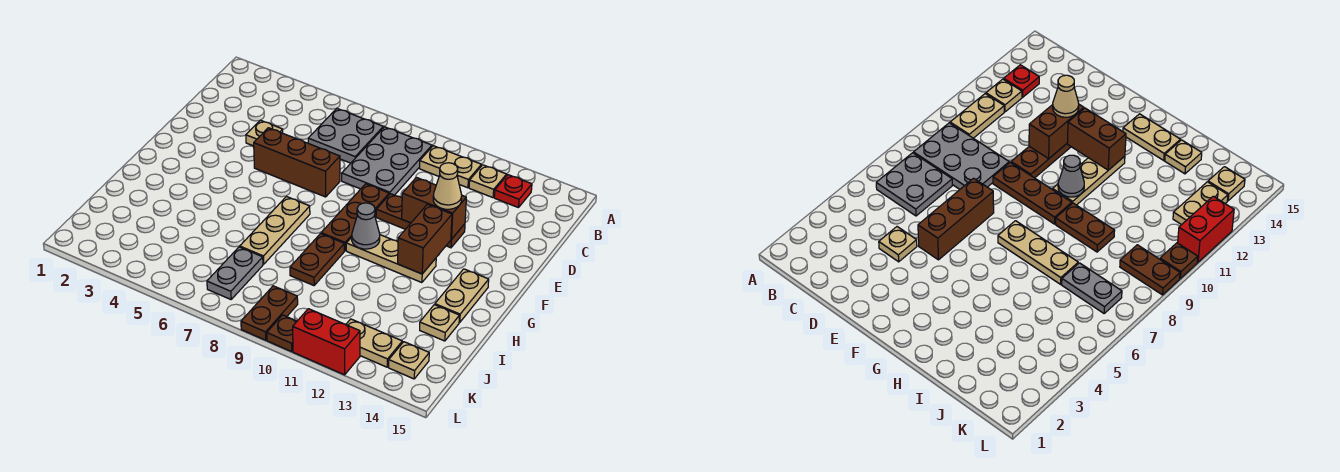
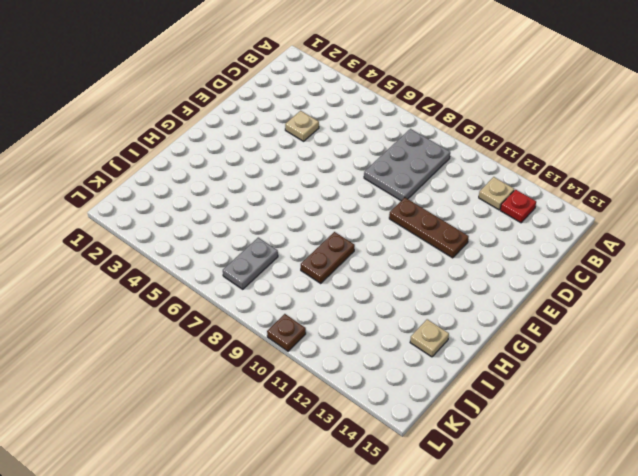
none -> grey plate B6:C7 level 1
none -> tan plate B10:B11 level 1
none -> brown brick E5:E7 level 1

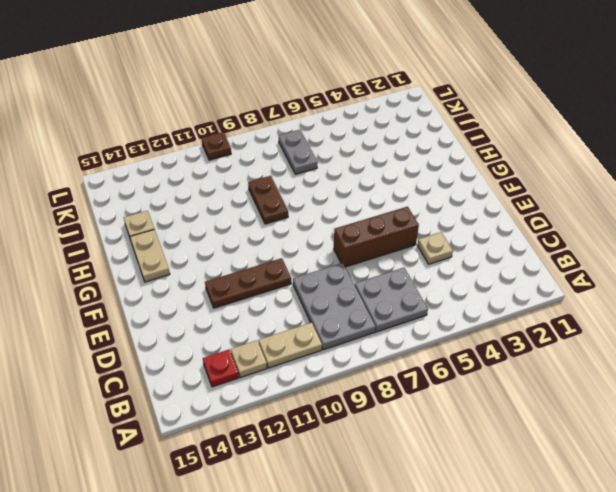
none -> brown plate E9:G9 level 1
none -> tan plate G7:I7 level 1
none -> tan plate G10:G12 level 1

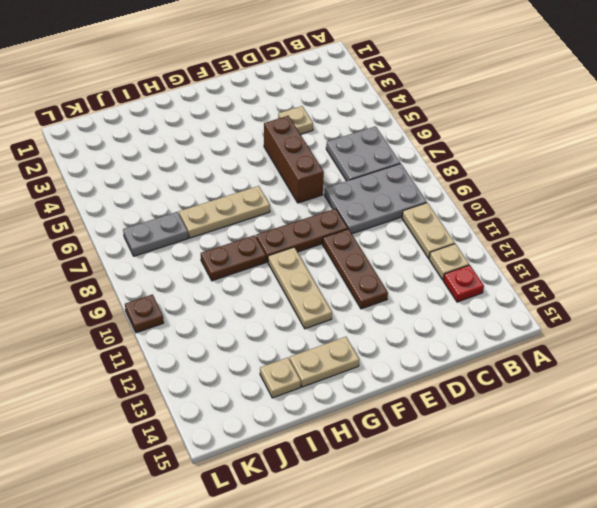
none -> brown plate K9:L9 level 1
none -> tan plate K12:K13 level 1
none -> tan plate K14 level 1

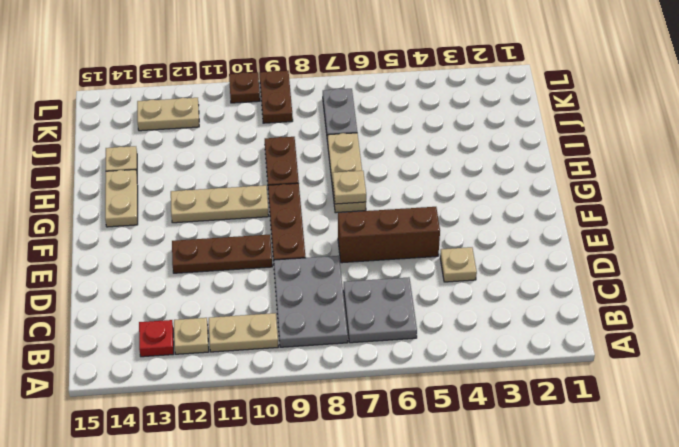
tan plate G7 level 2 -> tan plate K14 level 1
none -> red brick L11:L12 level 1
none -> brown brick E11:E12 level 2
none -> brown brick F12:G12 level 2

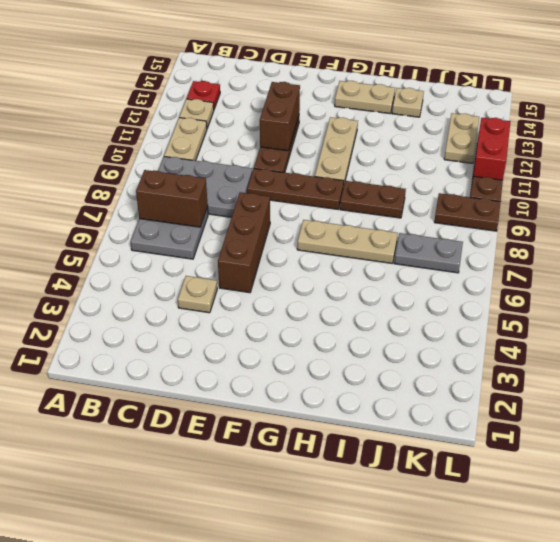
brown brick B7:C7 level 2 -> brown brick F12:G12 level 2
none -> tan plate K14 level 1
none -> grey cone G10 level 2
none -> tan cone E12 level 3

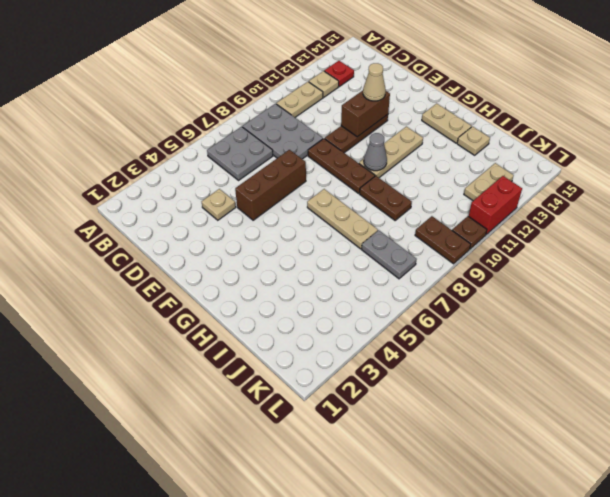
none -> tan plate K14 level 1
none -> brown brick F12:G12 level 2

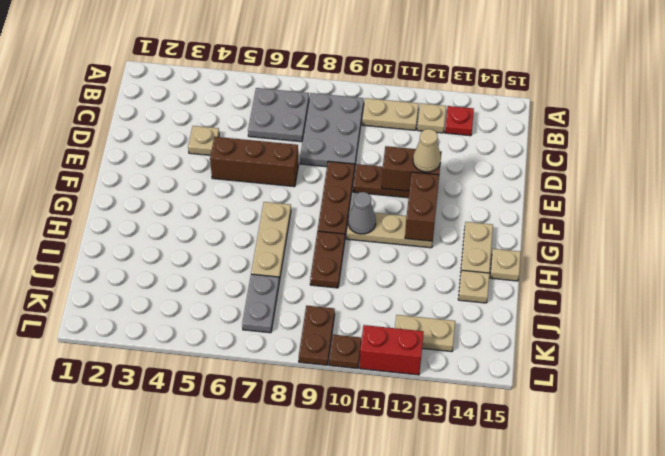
tan plate H15 level 1 -> tan plate K14 level 1

